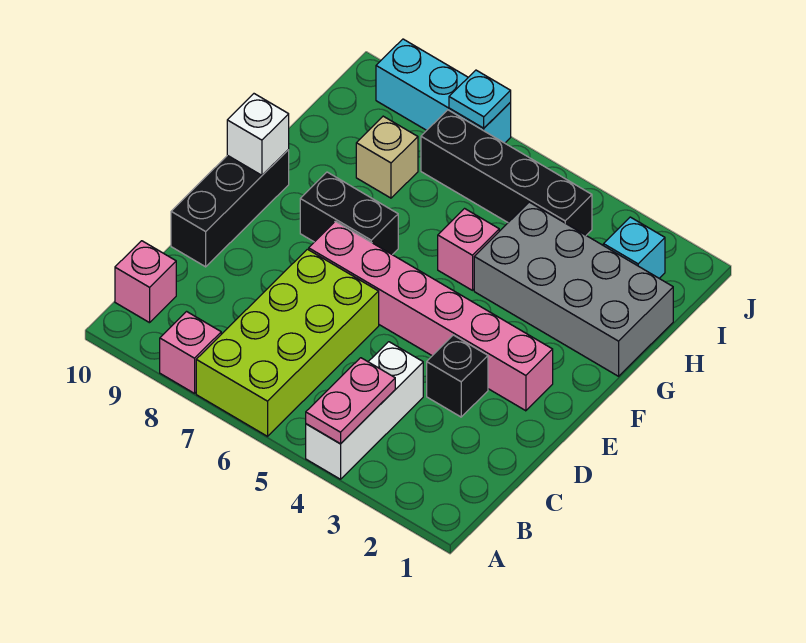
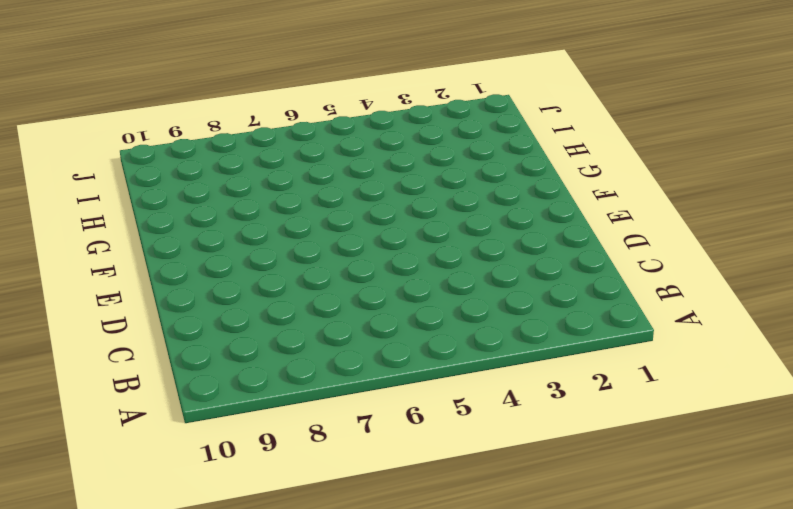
none -> white brick A4:C4 level 1
none -> lime brick A6:D7 level 1
none -> pink brick A8 level 1

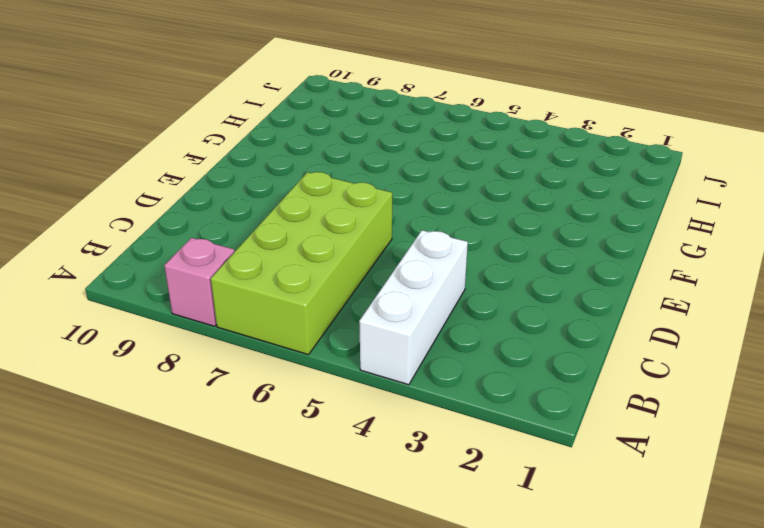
none -> pink brick B10 level 1
none -> black brick D3 level 1
none -> black brick D10:F10 level 1

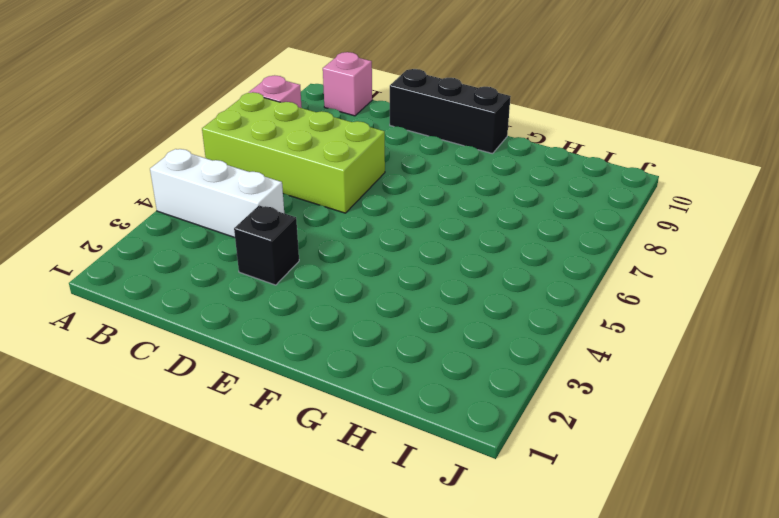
none -> pink brick E2:E7 level 1
none -> black brick F7:F8 level 1
none -> grey brick G1:H4 level 1

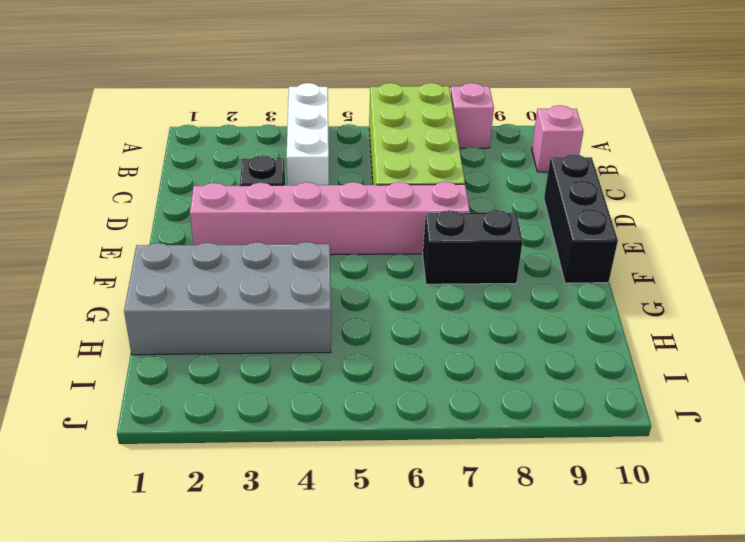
none -> pink brick G5 level 1
none -> tan brick H8 level 1
none -> cyan brick I2 level 1

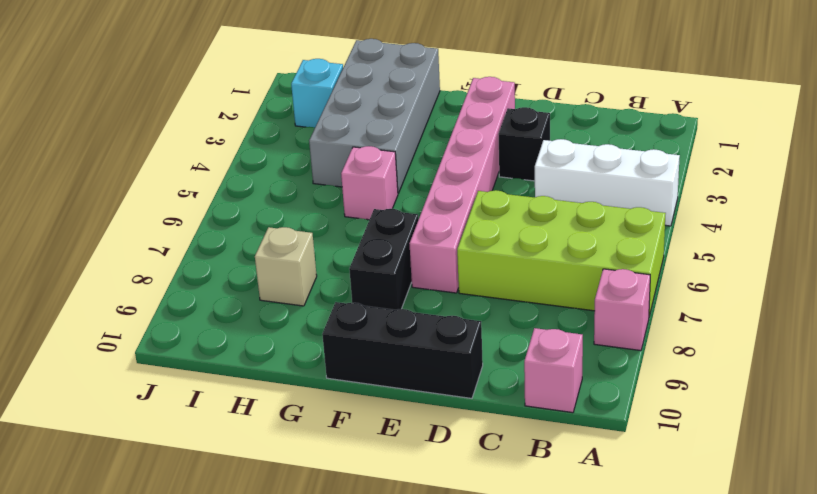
none -> black brick I4:I7 level 1
none -> cyan brick J7:J9 level 1
none -> pink plate A4:B4 level 2

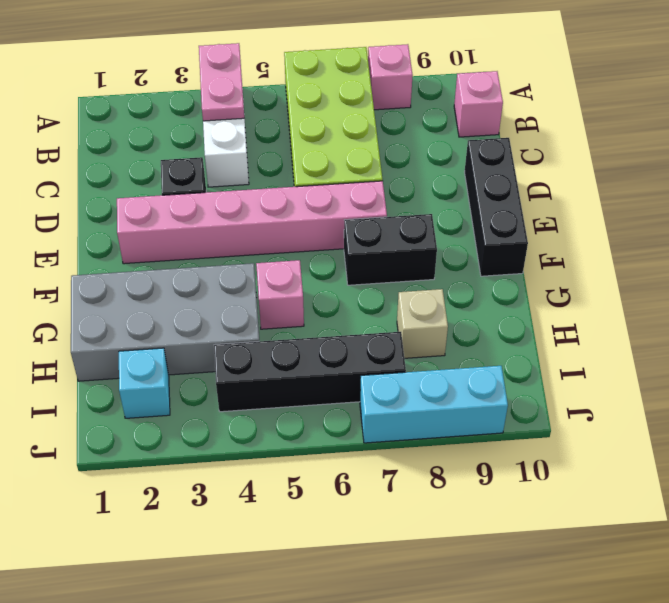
none -> white brick F10 level 2
none -> cyan plate J7 level 2

